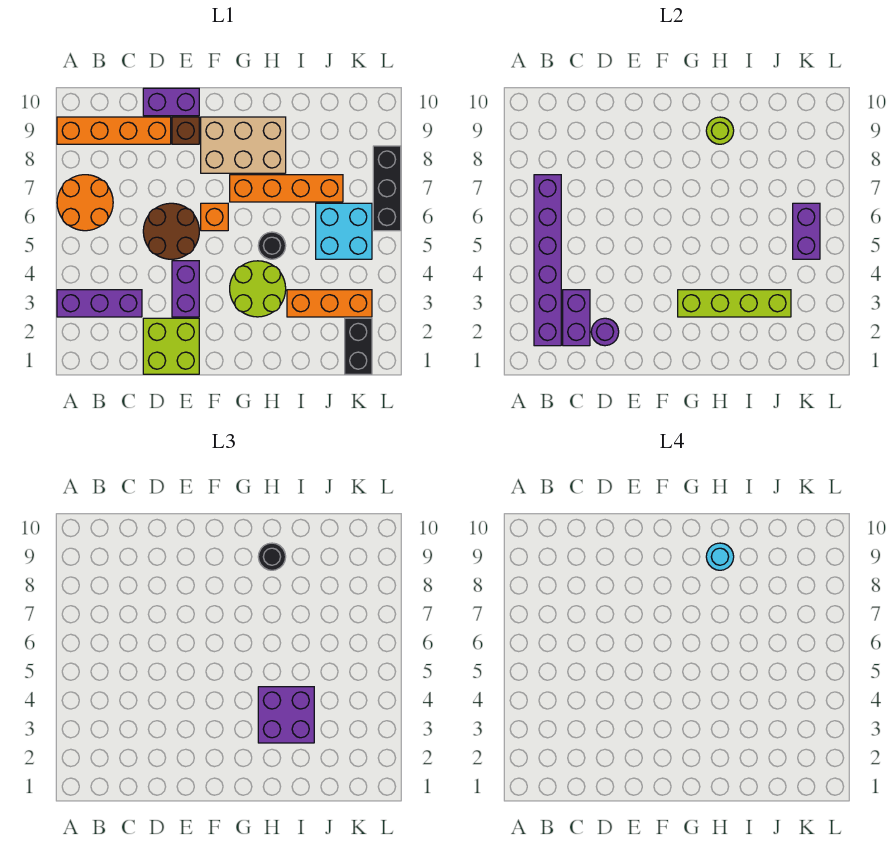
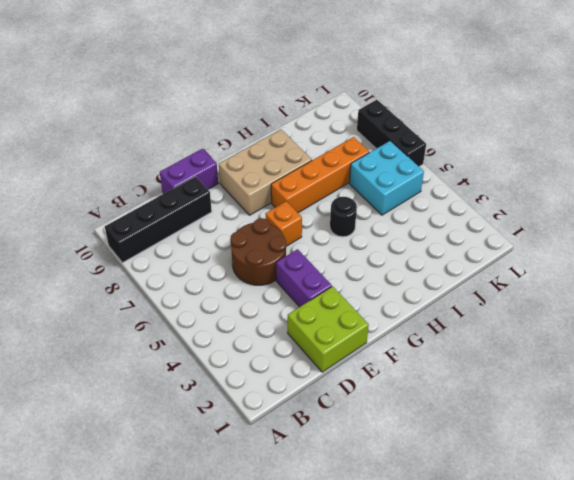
black brick A9:D9 level 1 -> orange brick A9:D9 level 1
none -> purple brick A3:C3 level 1
none -> orange round brick A6:B7 level 1
none -> brown brick E9 level 1

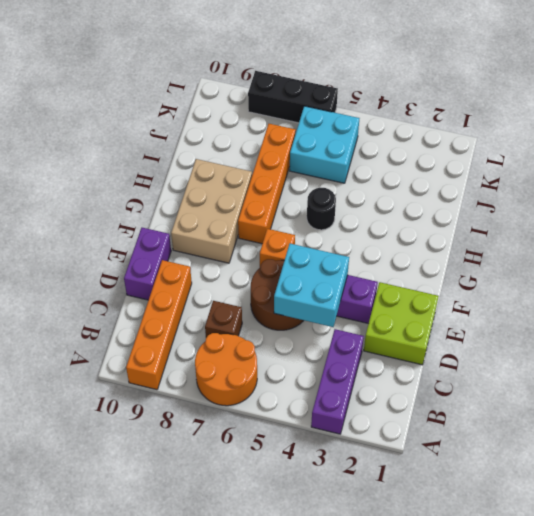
brown brick C7 level 1 -> brown brick E9 level 1
cyan brick D4:E5 level 2 -> none
none -> lime round brick G3:H4 level 1
none -> orange brick I3:K3 level 1
none -> black brick K1:K2 level 1

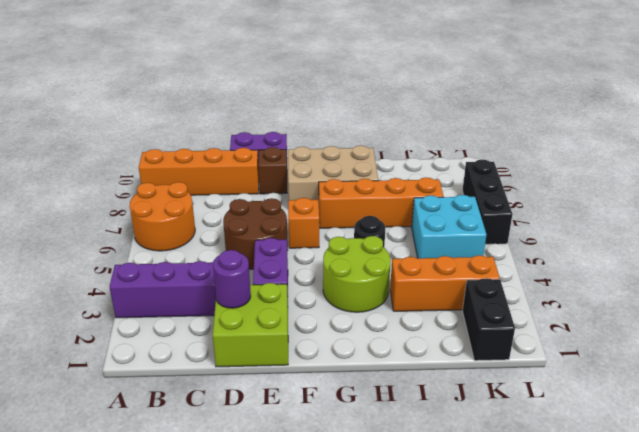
none -> purple brick B2:B7 level 2
none -> purple brick C2:C3 level 2
none -> lime brick G3:J3 level 2

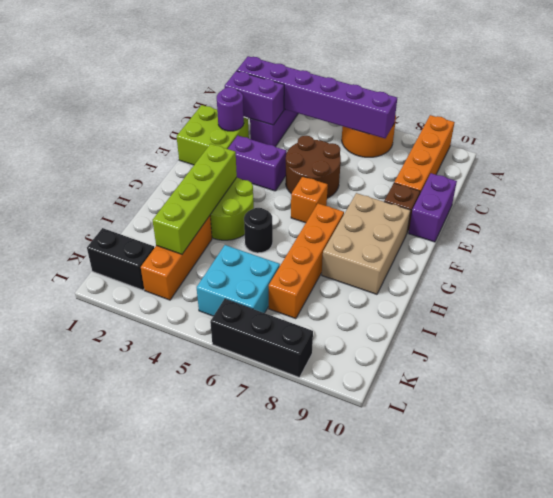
none -> lime round brick H9 level 2
none -> purple brick K5:K6 level 2
none -> purple brick H3:I4 level 3

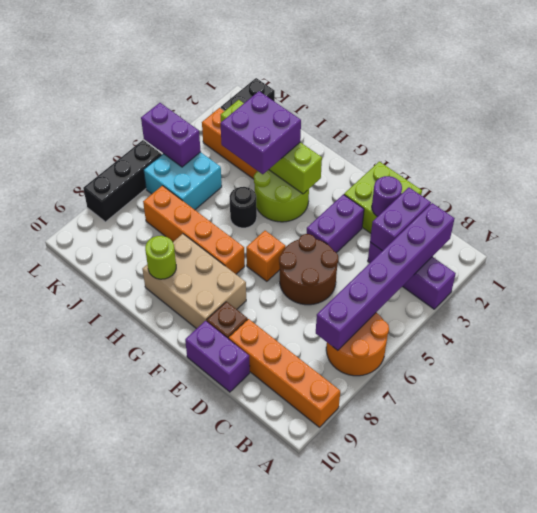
purple brick K5:L5 level 2 -> purple brick K5:K6 level 2
none -> black round brick H9 level 3
none -> cyan round brick H9 level 4

